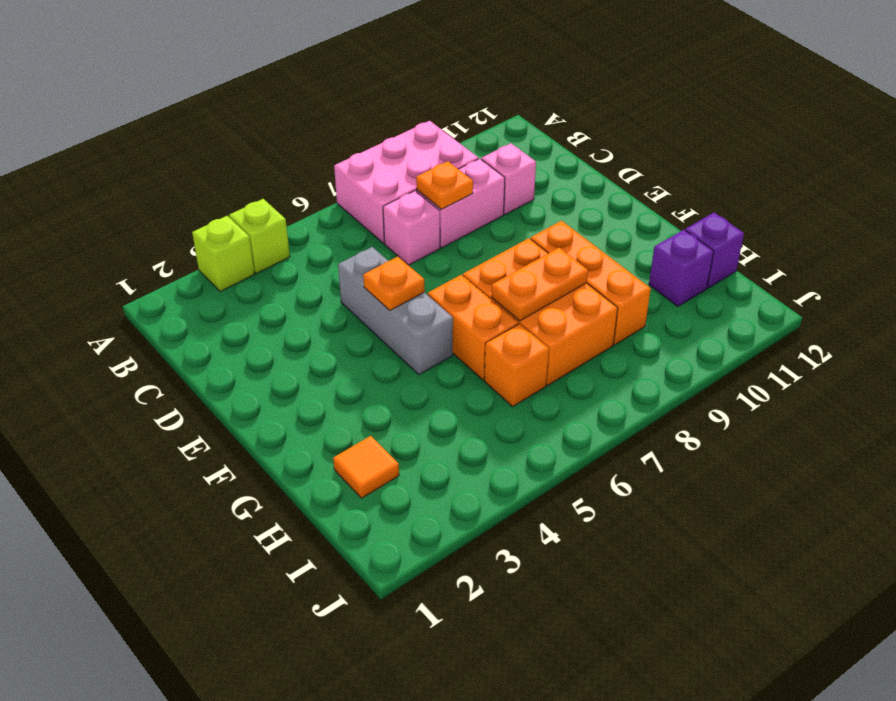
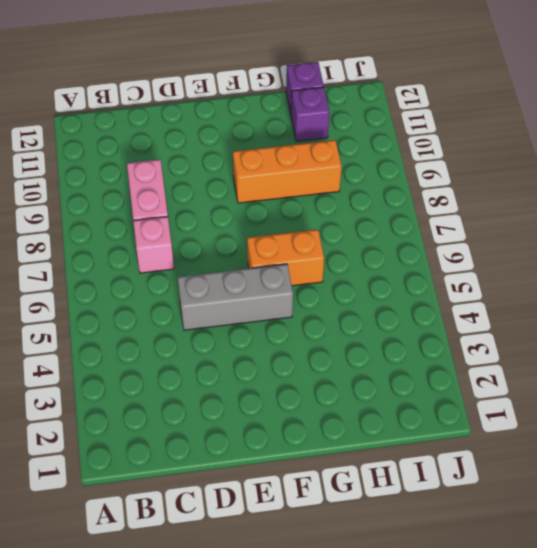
none -> lime brick A3 level 1
none -> lime brick A4 level 1
none -> pink brick A7:B9 level 1

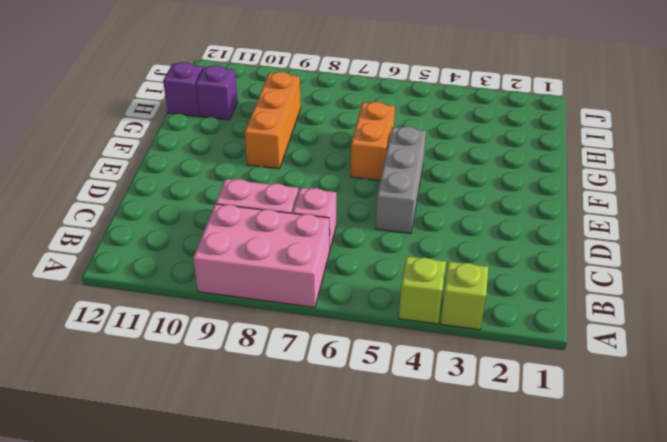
none -> pink brick C10 level 1
none -> orange brick F7:H8 level 1
none -> orange tile H2 level 1

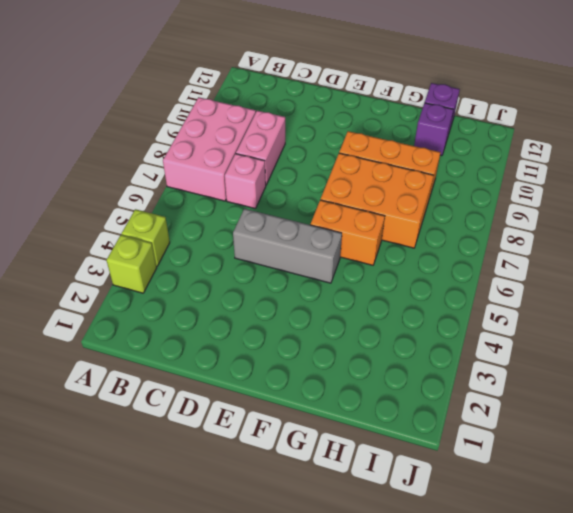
none -> pink brick C10 level 1
none -> orange tile H2 level 1
none -> orange brick H6 level 1

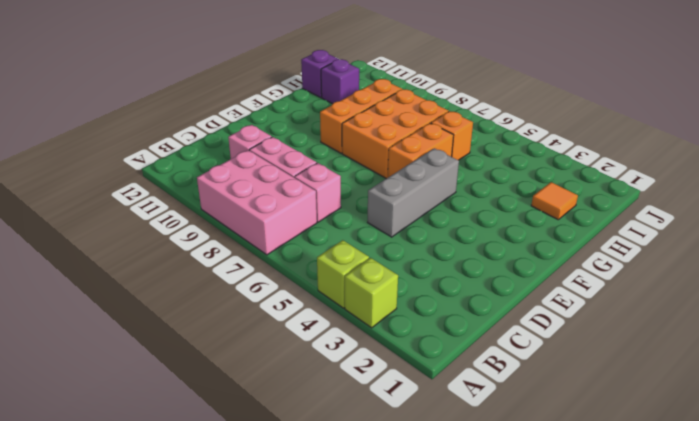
none -> orange plate C8 level 2
none -> orange plate E5 level 2
none -> orange plate G7:G8 level 2

